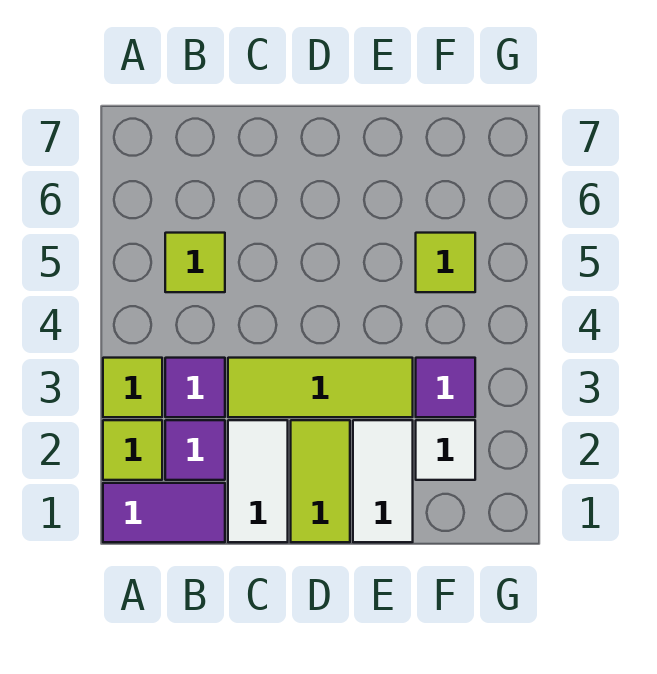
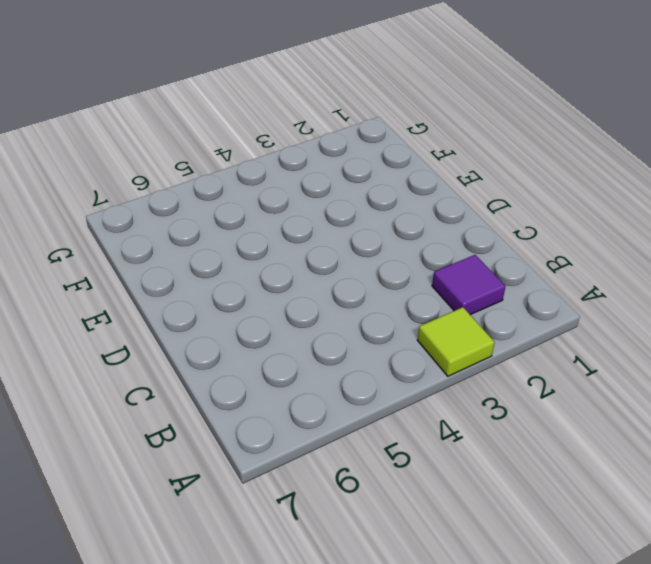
none -> purple tile A1:B1 level 1
none -> lime tile A2 level 1
none -> purple tile B3 level 1

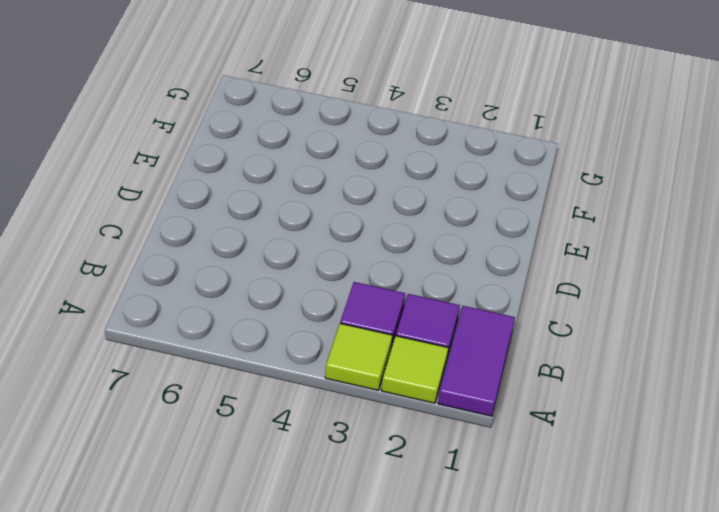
none -> lime tile B5 level 1
none -> white tile C1:C2 level 1
none -> lime tile C3:E3 level 1

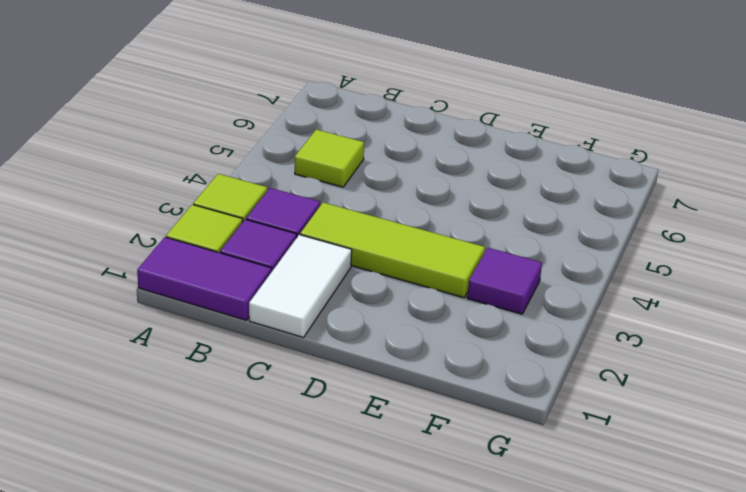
none -> lime tile D1:D2 level 1
none -> white tile E1:E2 level 1
none -> white tile F2 level 1

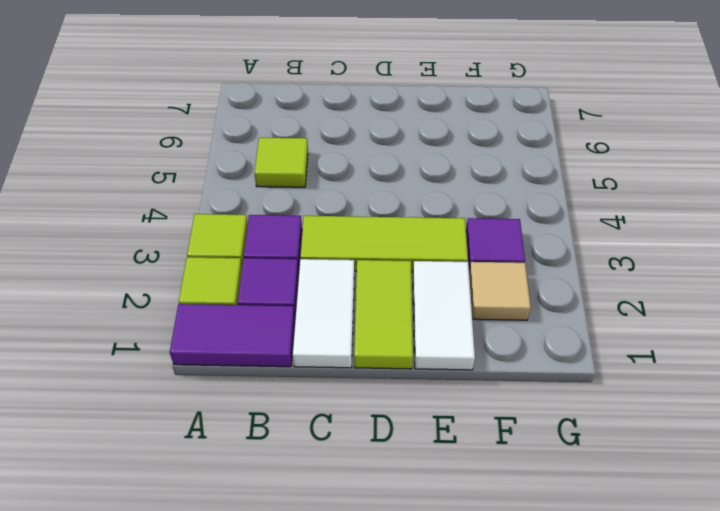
tan tile F2 level 1 -> white tile F2 level 1
none -> lime tile F5 level 1

